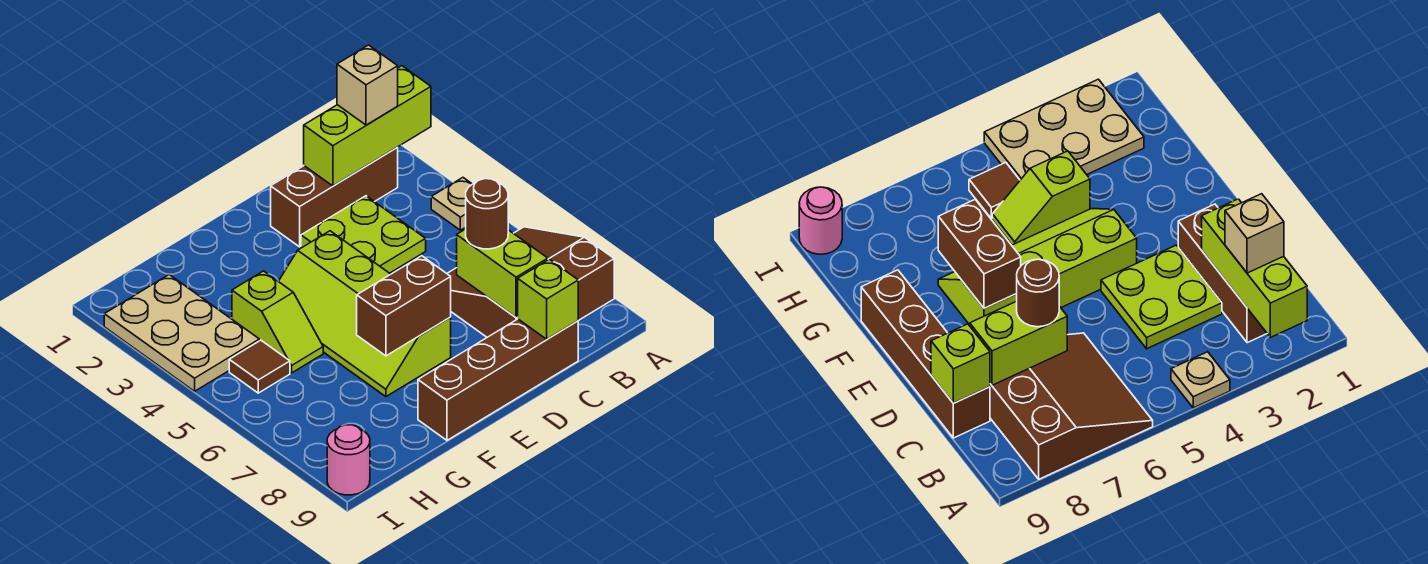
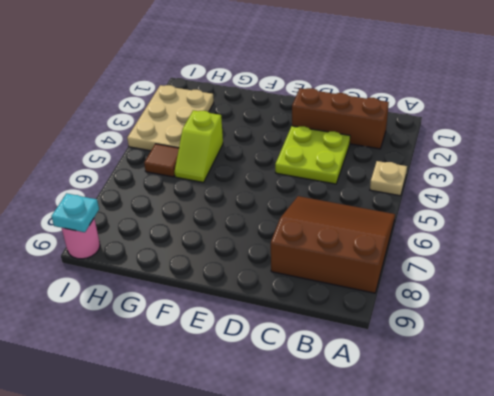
cyan plate I9 level 2 -> none
none -> brown brick C9:F9 level 1
none -> lime slope E4:F7 level 1 top E
none -> lime brick A2:C2 level 2

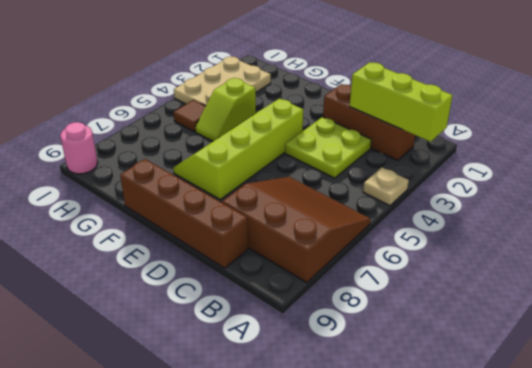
none -> lime brick C7:C8 level 2
none -> lime brick C9 level 2
none -> brown brick E7:F7 level 2

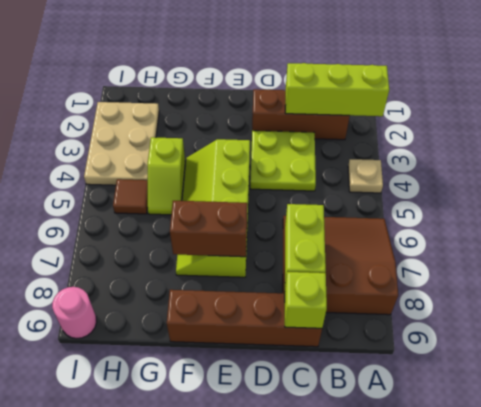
none -> tan brick B2 level 3
none -> brown round brick C7 level 3

